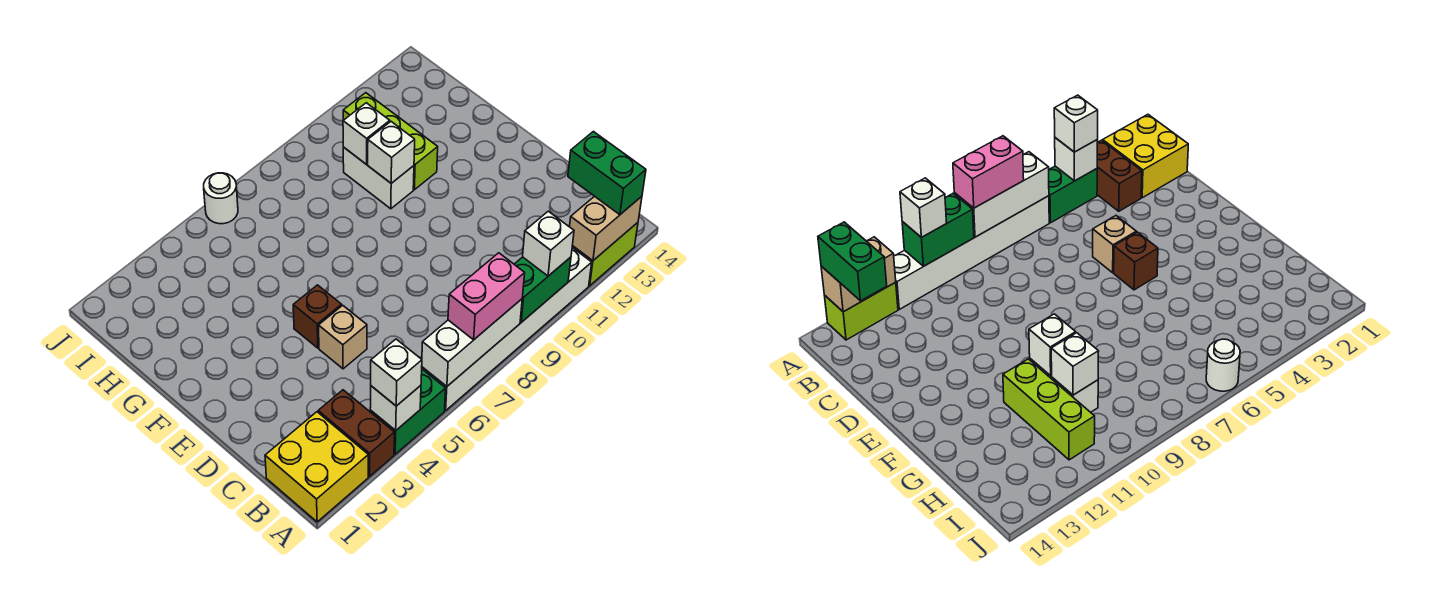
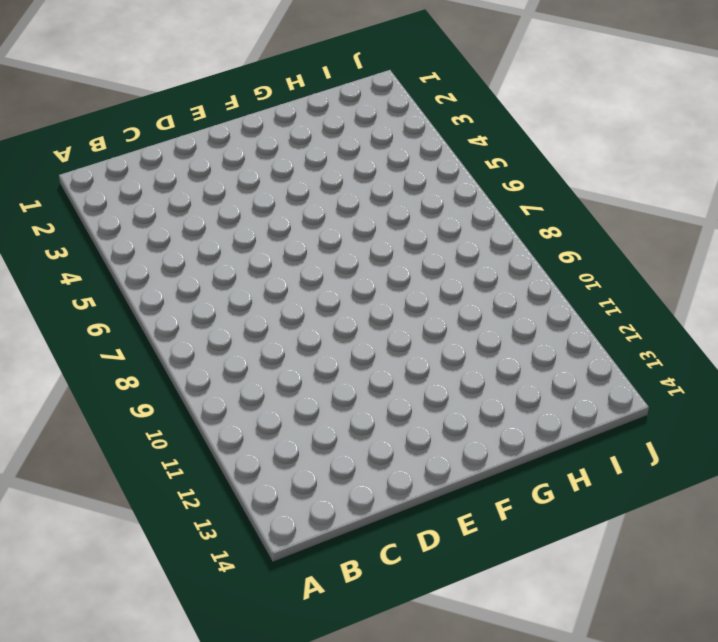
none -> yellow brick A1:B2 level 1
none -> brown brick A3:B3 level 1
none -> green brick A4:A5 level 1

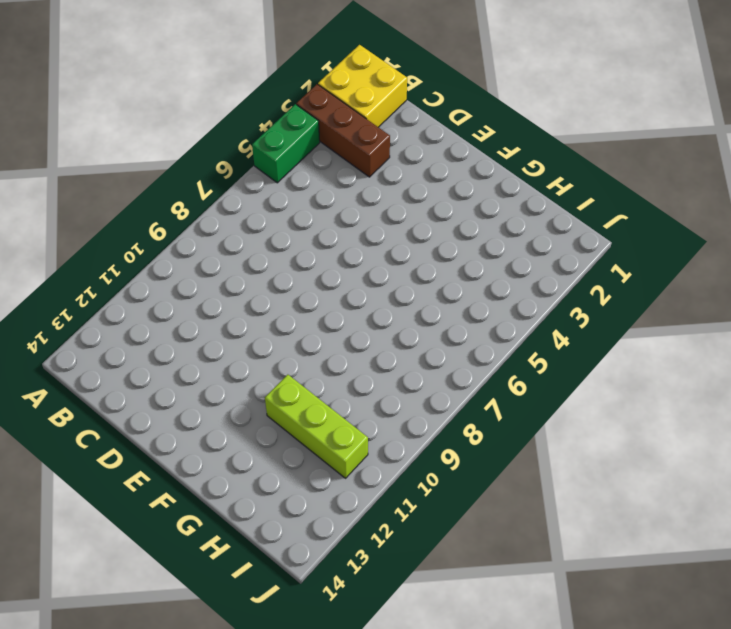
brown brick A3:C3 level 1 -> brown brick A3:B3 level 1
none -> white brick A6:A11 level 1
none -> lime brick A12:A13 level 1
none -> tan brick D5 level 1

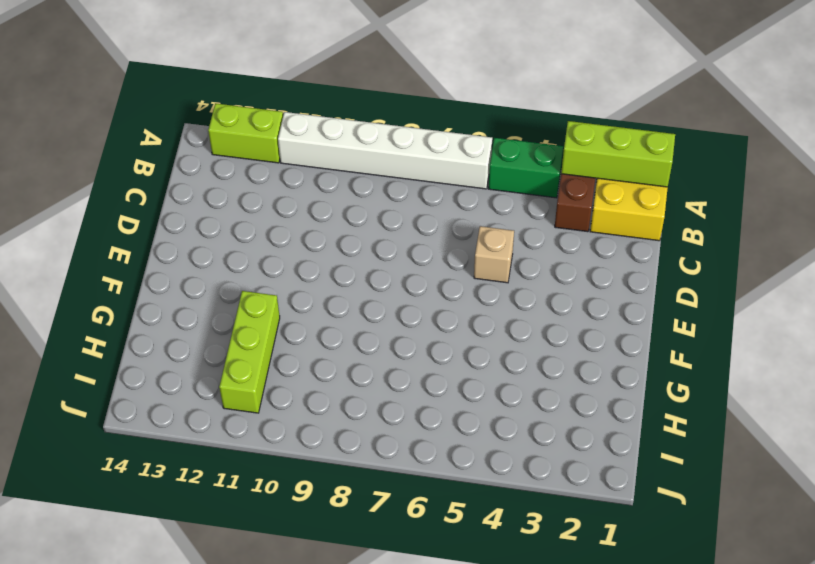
lime brick A1:A3 level 2 -> none
none -> brown brick E5 level 1
none -> white brick G10:H10 level 1
none -> white round brick J6 level 1

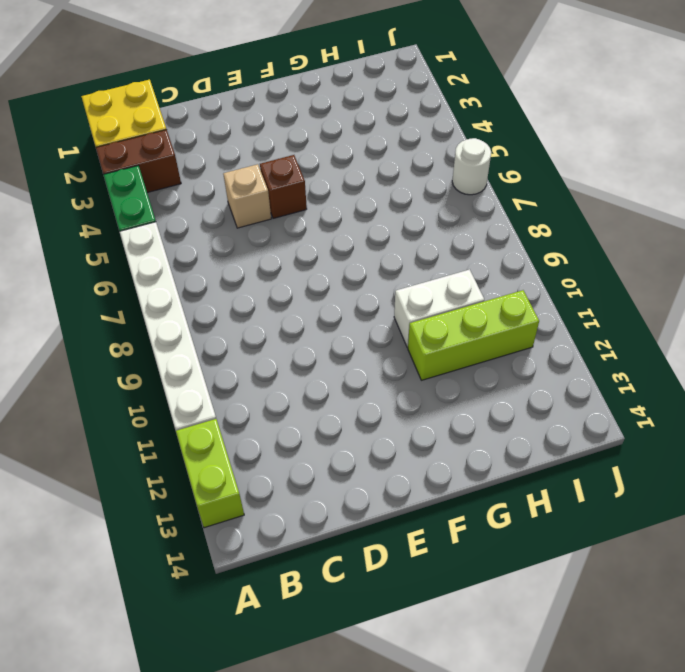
none -> white brick A4 level 2
none -> white brick A6:A8 level 2
none -> green brick A9:A10 level 2

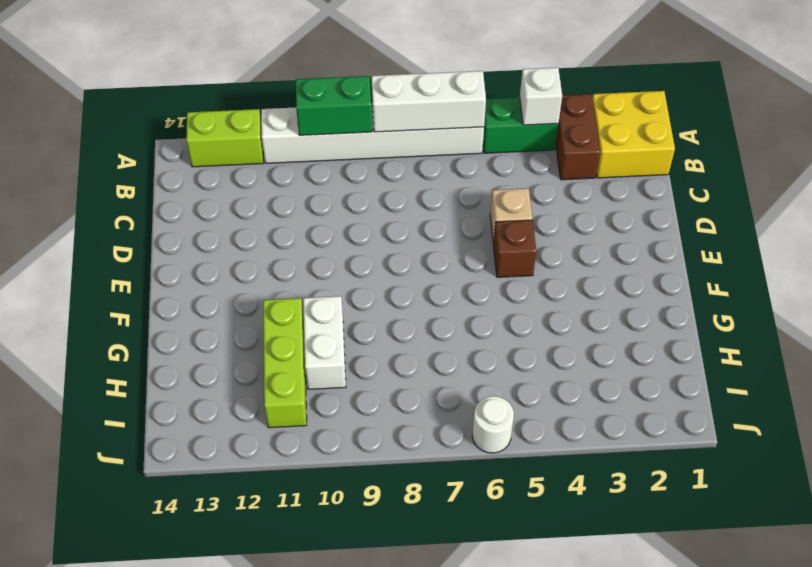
none -> tan brick A12:A13 level 2
none -> white brick G10 level 2
none -> white brick H10 level 2

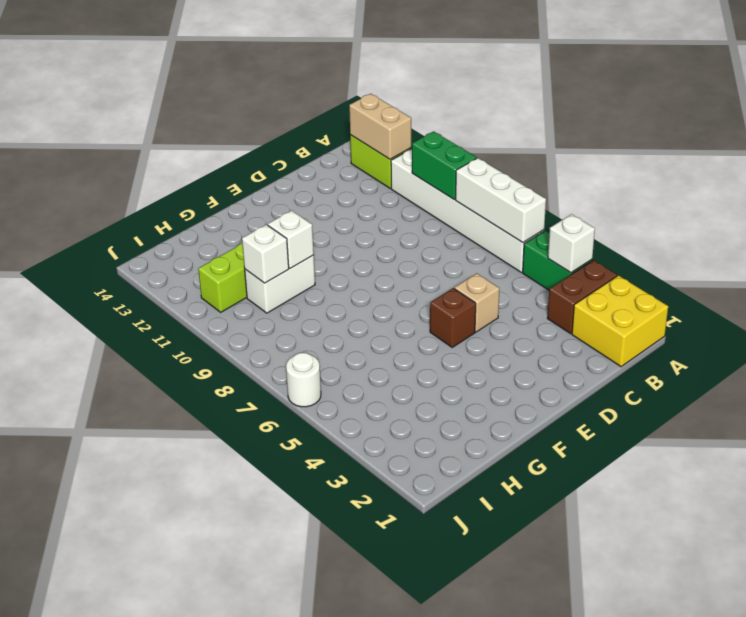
none -> white brick A4 level 3
none -> pink brick A7:A8 level 3
none -> white brick A10 level 3

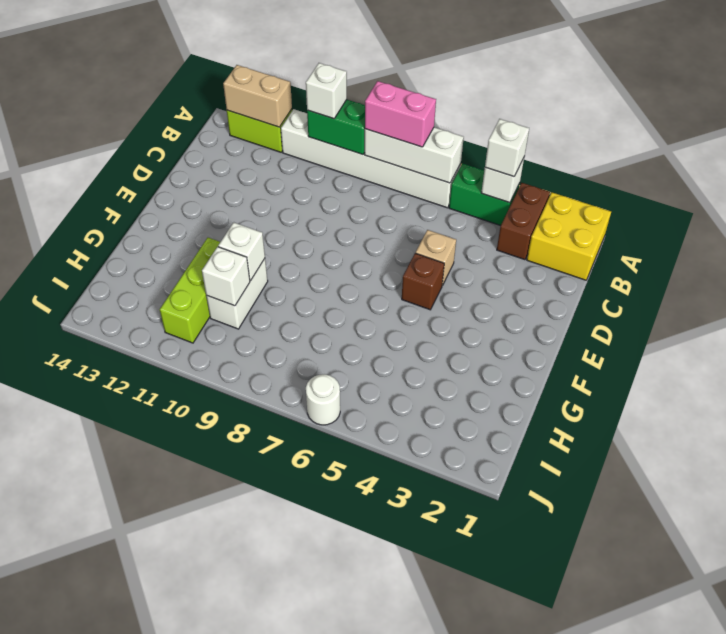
none -> green brick A13:B13 level 3

